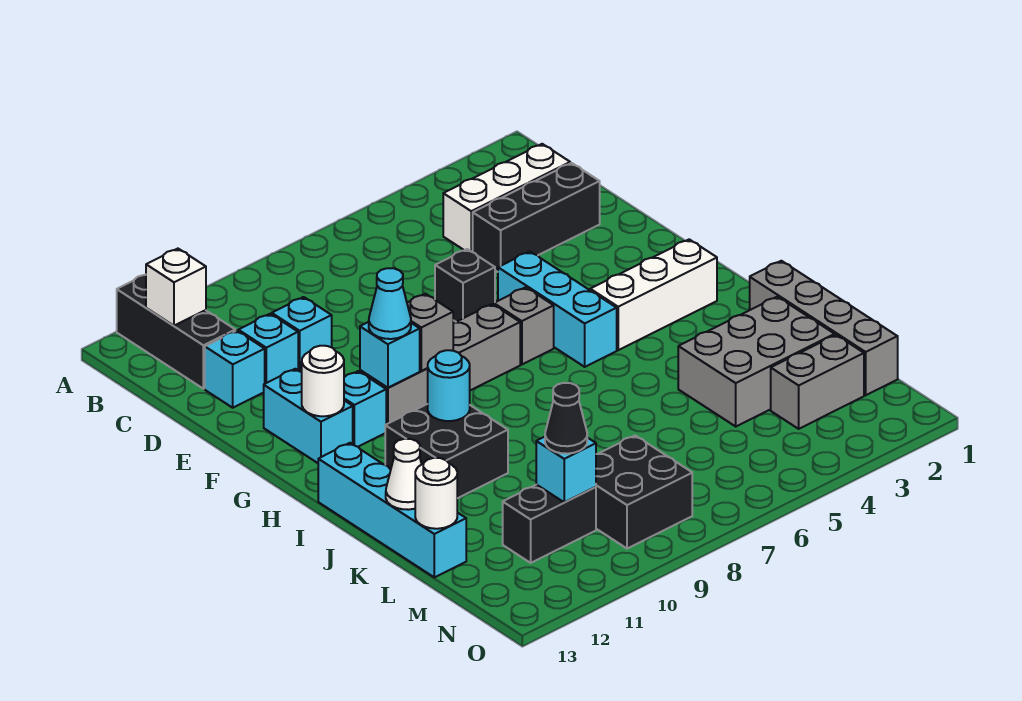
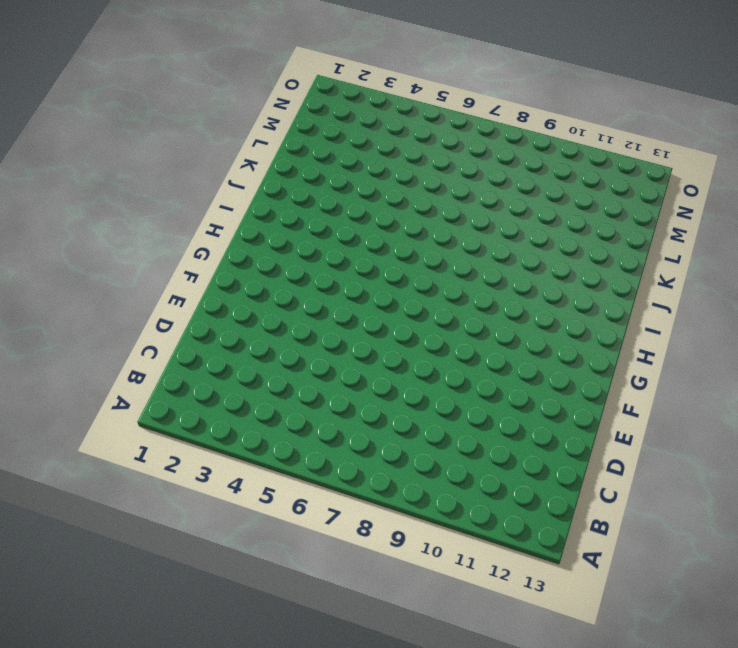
none -> black brick A12:C12 level 1
none -> white brick C2:C4 level 1
none -> black brick D2:D4 level 1
none -> cyan brick D10 level 1

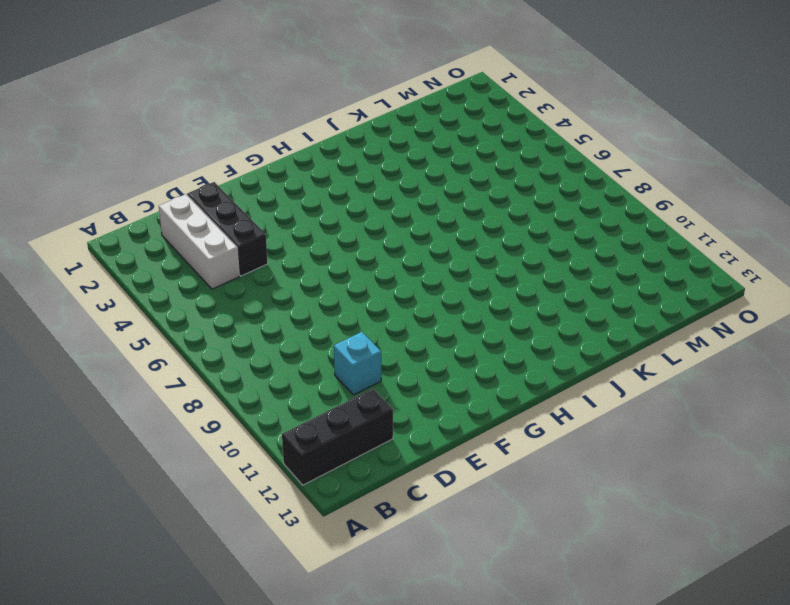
none -> cyan brick D11 level 1
none -> cyan brick D12 level 1
none -> black brick E6 level 1
none -> cyan brick F5:H5 level 1

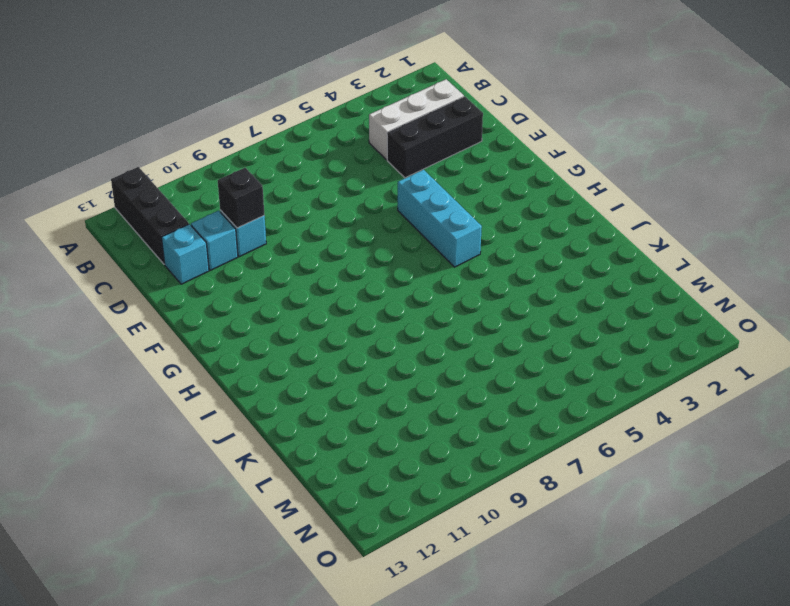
black brick D10 level 2 -> black brick E6 level 1
none -> cyan brick F12:G12 level 1
none -> grey brick G6 level 1
none -> grey brick G7:G10 level 1
none -> cyan brick G11 level 1

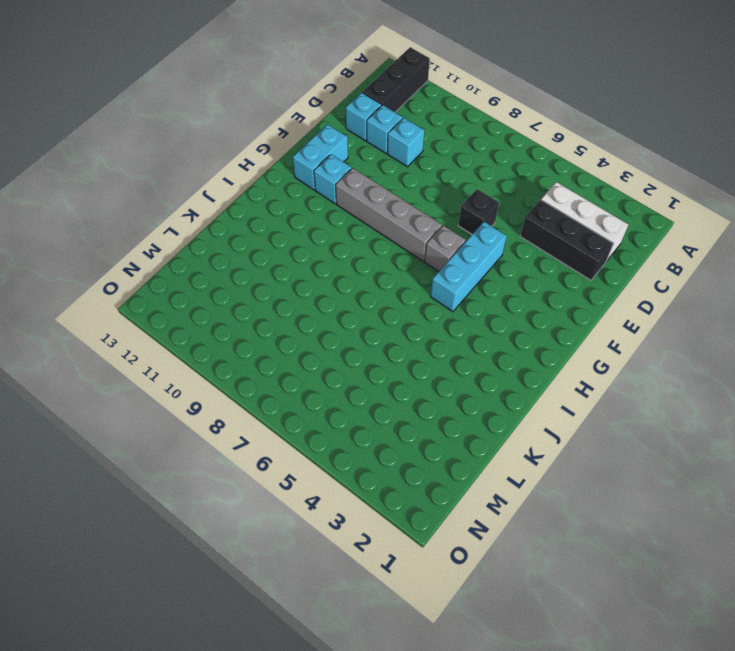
none -> white brick H2:H4 level 1
none -> black brick I10:J11 level 1
none -> cyan brick I13:L13 level 1
none -> grey brick J1:M1 level 1

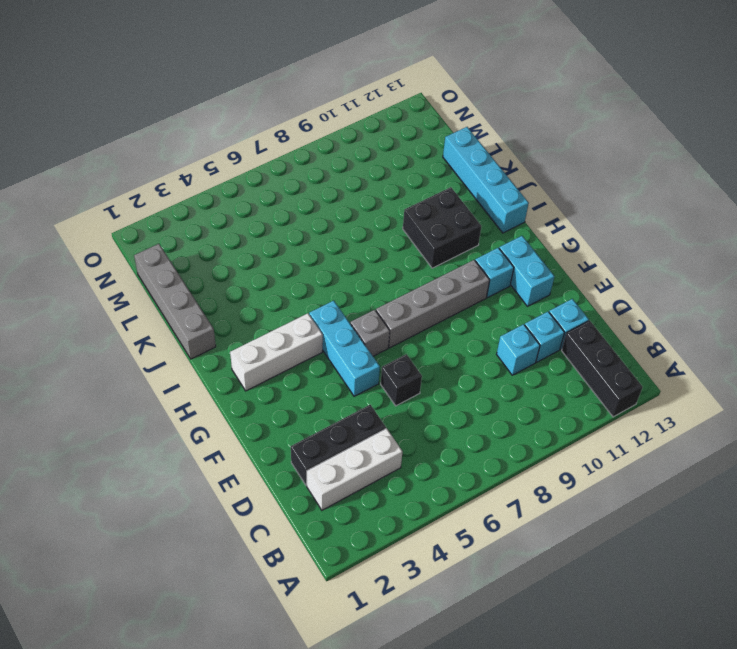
none -> grey brick K2:L4 level 1
none -> grey brick M2:M3 level 1
none -> black brick M8:N9 level 1
none -> black brick M10:M11 level 1

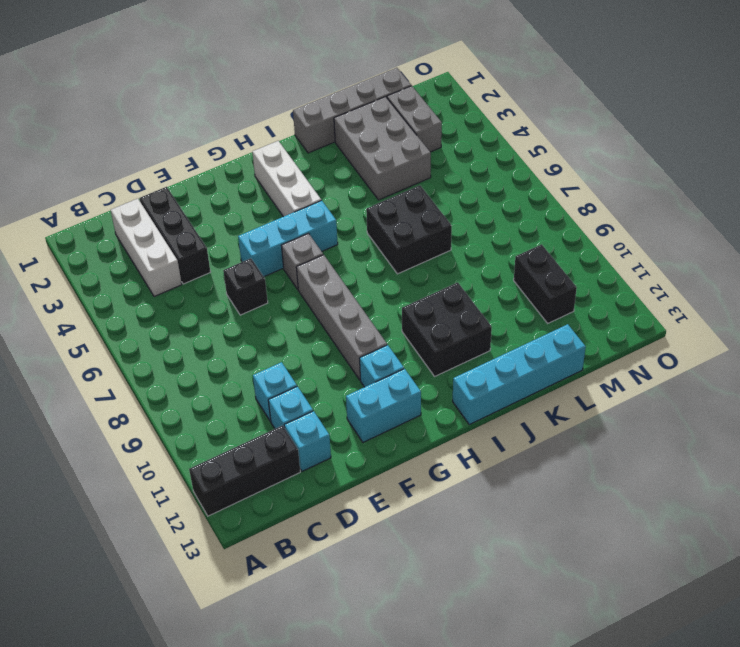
black brick J6:K7 level 1 -> black brick M8:N9 level 1
none -> white brick B12 level 2
none -> grey brick G9 level 2
none -> cyan brick G10 level 2
none -> white round brick G12 level 2

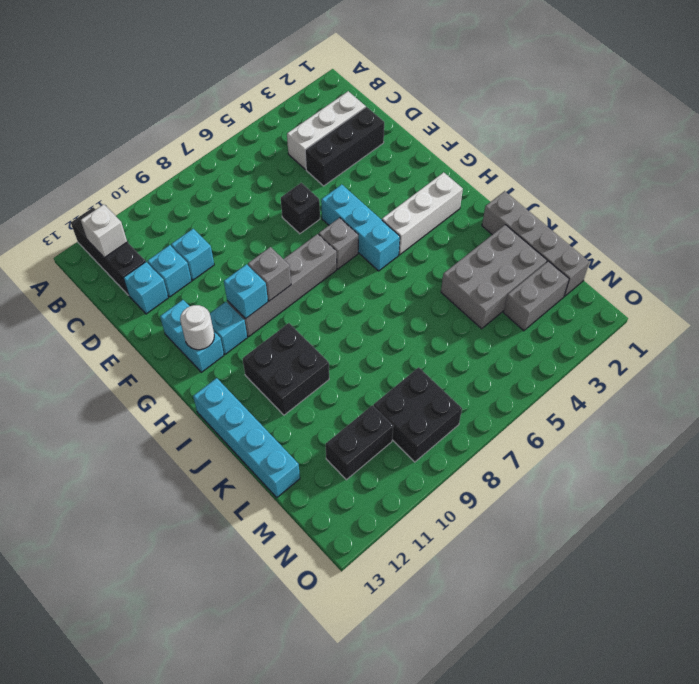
none -> cyan round brick I10 level 2
none -> white cone K13 level 2
none -> white round brick L13 level 2
none -> cyan brick M10 level 2

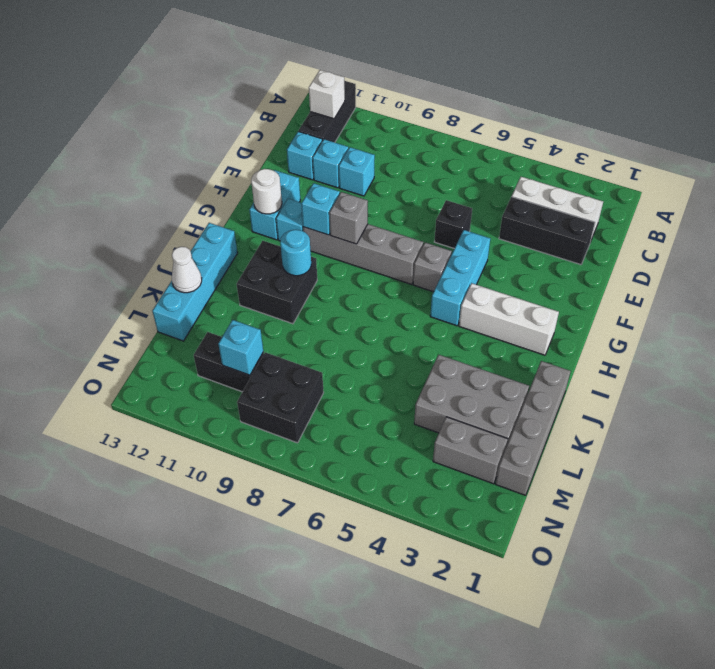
none -> white round brick L13 level 2
none -> cyan cone G10 level 3
none -> black cone M10 level 3

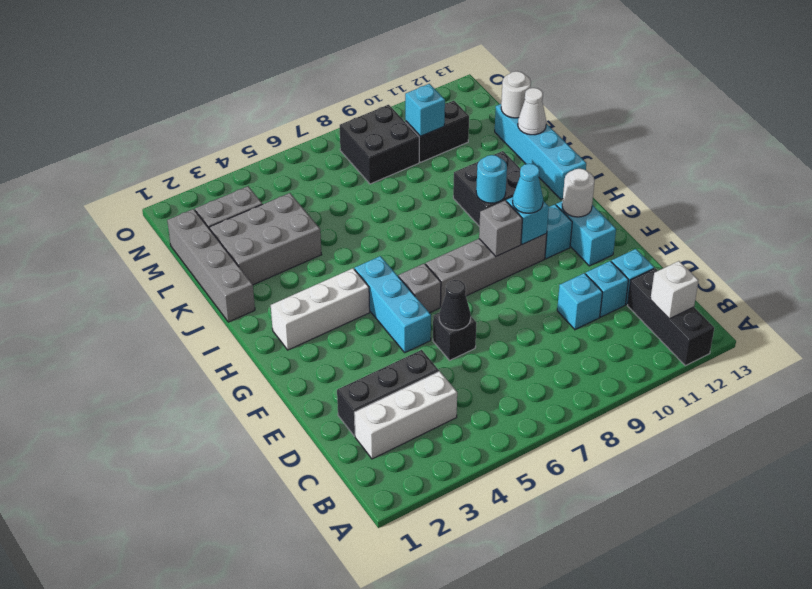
black cone E6 level 2 -> black cone M10 level 3

